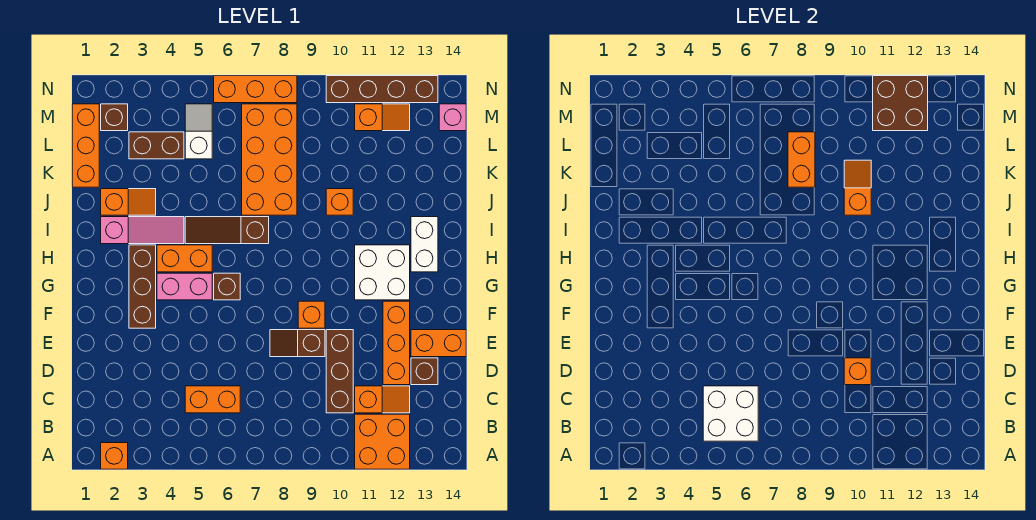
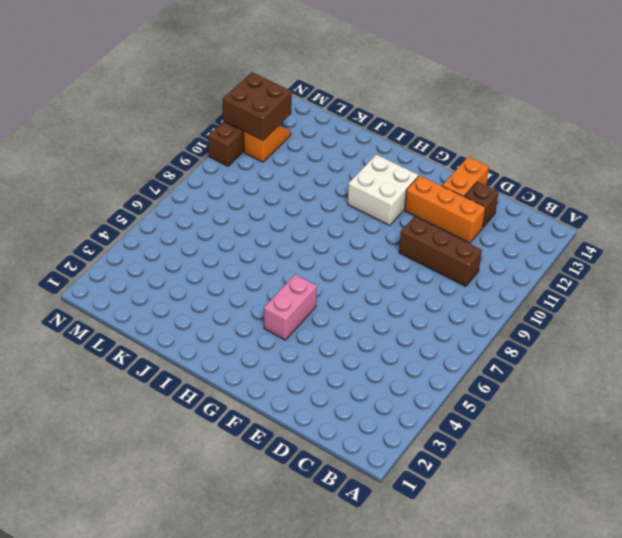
none -> orange brick A2 level 1
none -> orange brick A11:B12 level 1
none -> orange brick C5:C6 level 1
none -> orange slope C11:C12 level 1 top 11

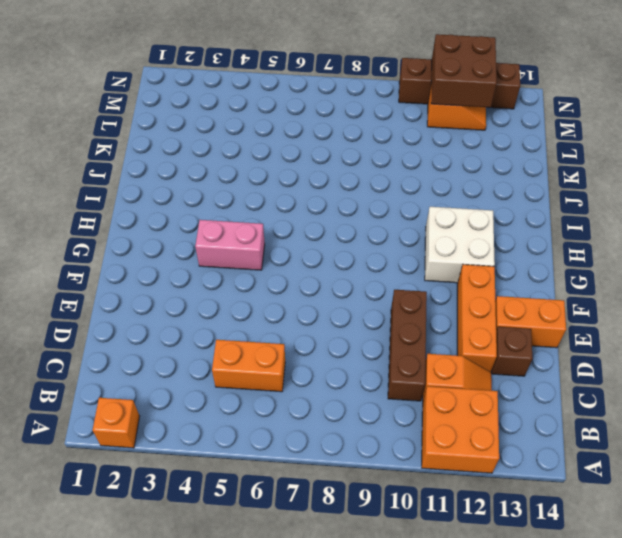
none -> brown slope E8:E9 level 1 top 9
none -> brown brick F3:H3 level 1
none -> orange brick F9 level 1
none -> brown brick G6 level 1

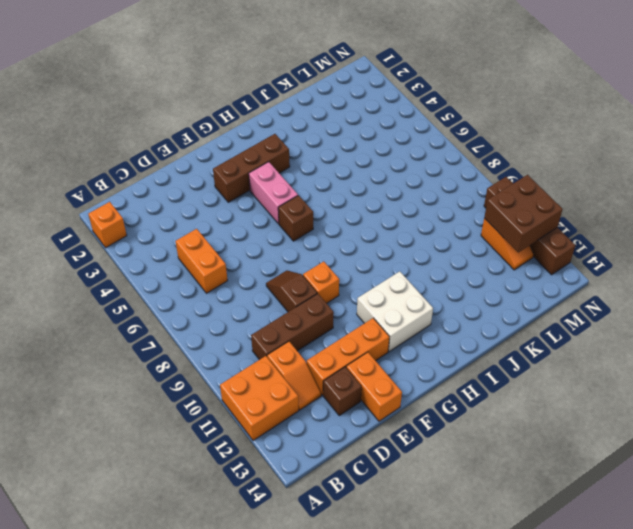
none -> orange brick H4:H5 level 1
none -> white brick H13:I13 level 1
none -> pink slope I2:I4 level 1 top 2
none -> brown slope I5:I7 level 1 top 7

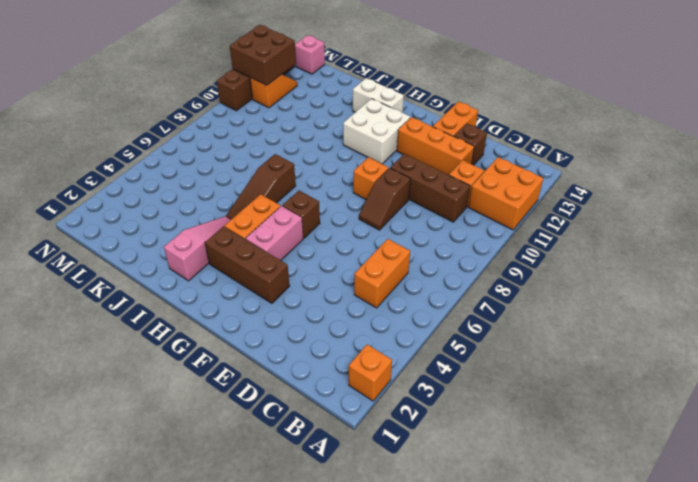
none -> orange slope J2:J3 level 1 top 2
none -> orange brick J7:M8 level 1
none -> orange brick J10 level 1
none -> orange brick K1:M1 level 1

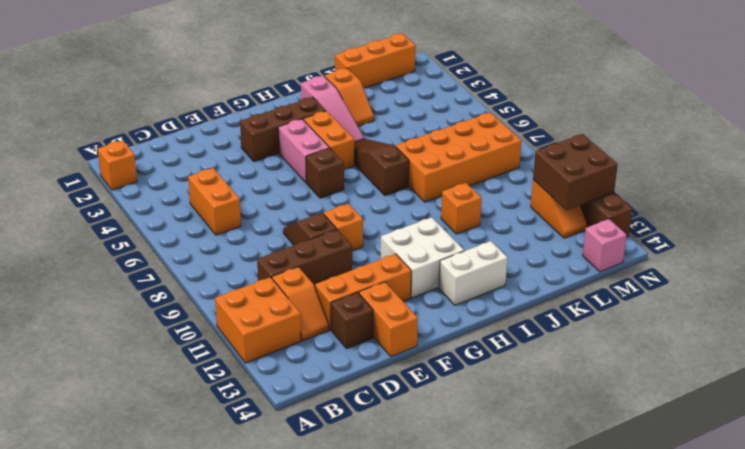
none -> brown brick L3:L4 level 1
none -> white slope L5:M5 level 1 top L
none -> brown brick M2 level 1
none -> orange brick N6:N8 level 1

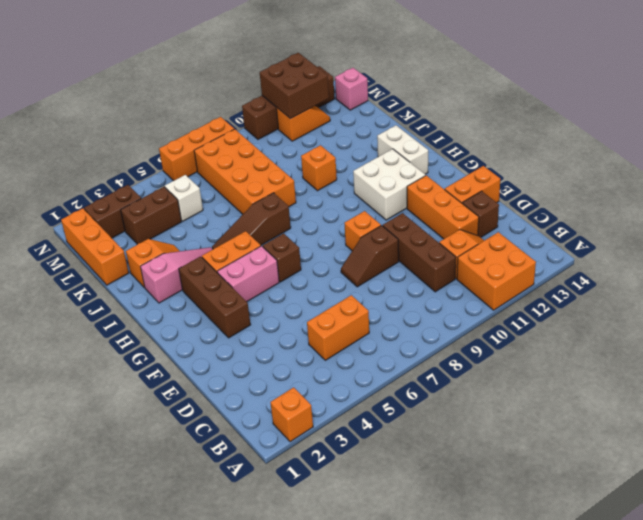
brown brick M2:M3 level 1 -> brown brick M2 level 1
none -> white brick B5:C6 level 2
none -> orange brick D10 level 2
none -> orange slope J10:K10 level 2 top J
none -> orange brick K8:L8 level 2

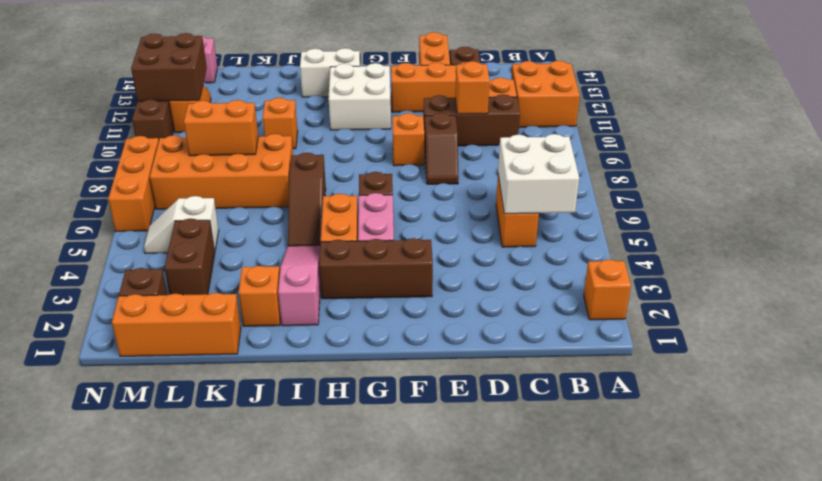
none -> orange slope J10:K10 level 2 top J

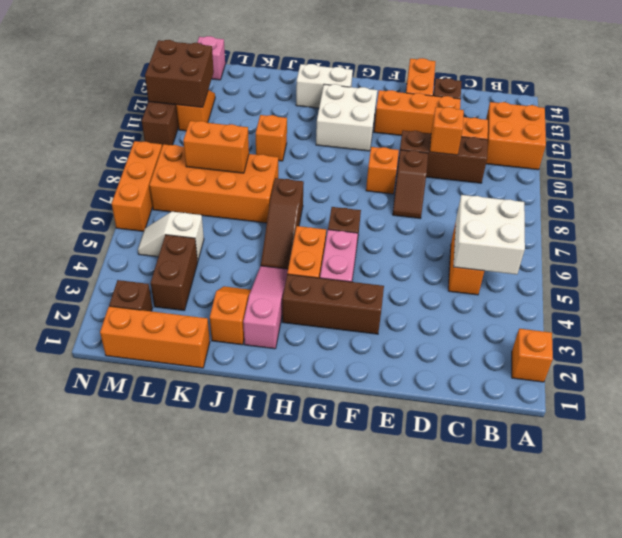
none -> orange slope J10:K10 level 2 top J

